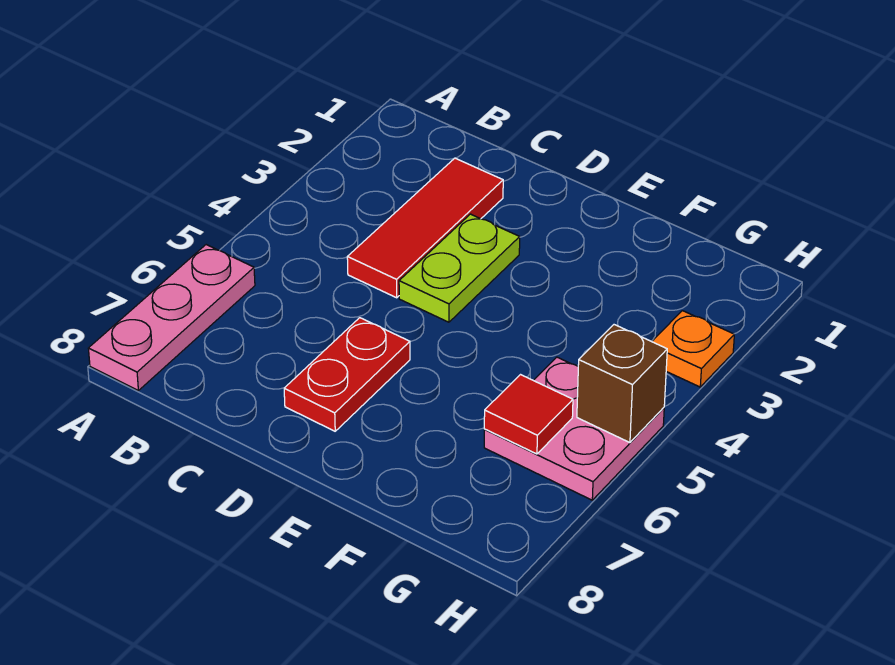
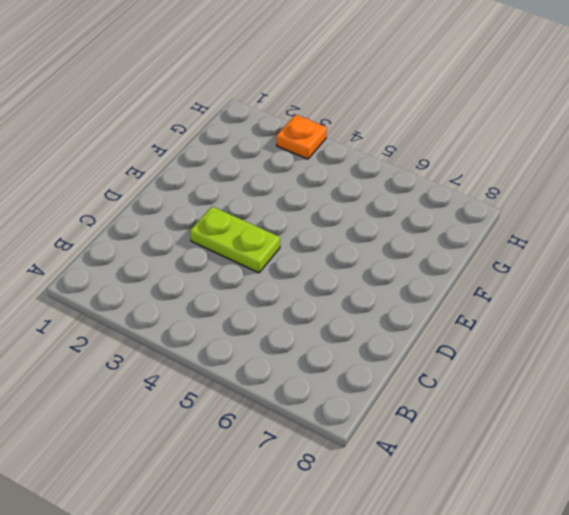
none -> pink plate A6:A8 level 1
none -> red tile C2:C4 level 1

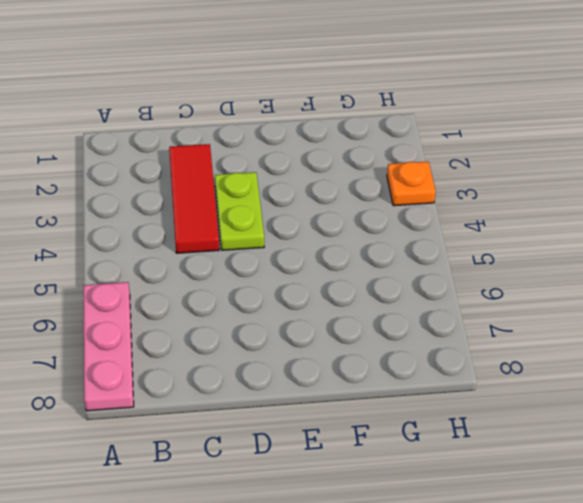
none -> red plate D6:D7 level 1
none -> pink plate G5:H6 level 1

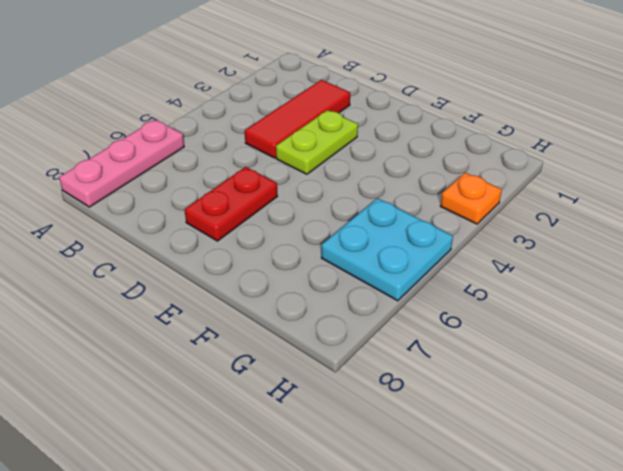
cyan plate G5:H6 level 1 -> pink plate G5:H6 level 1
none -> red tile G6 level 2
none -> brown brick H5 level 2

